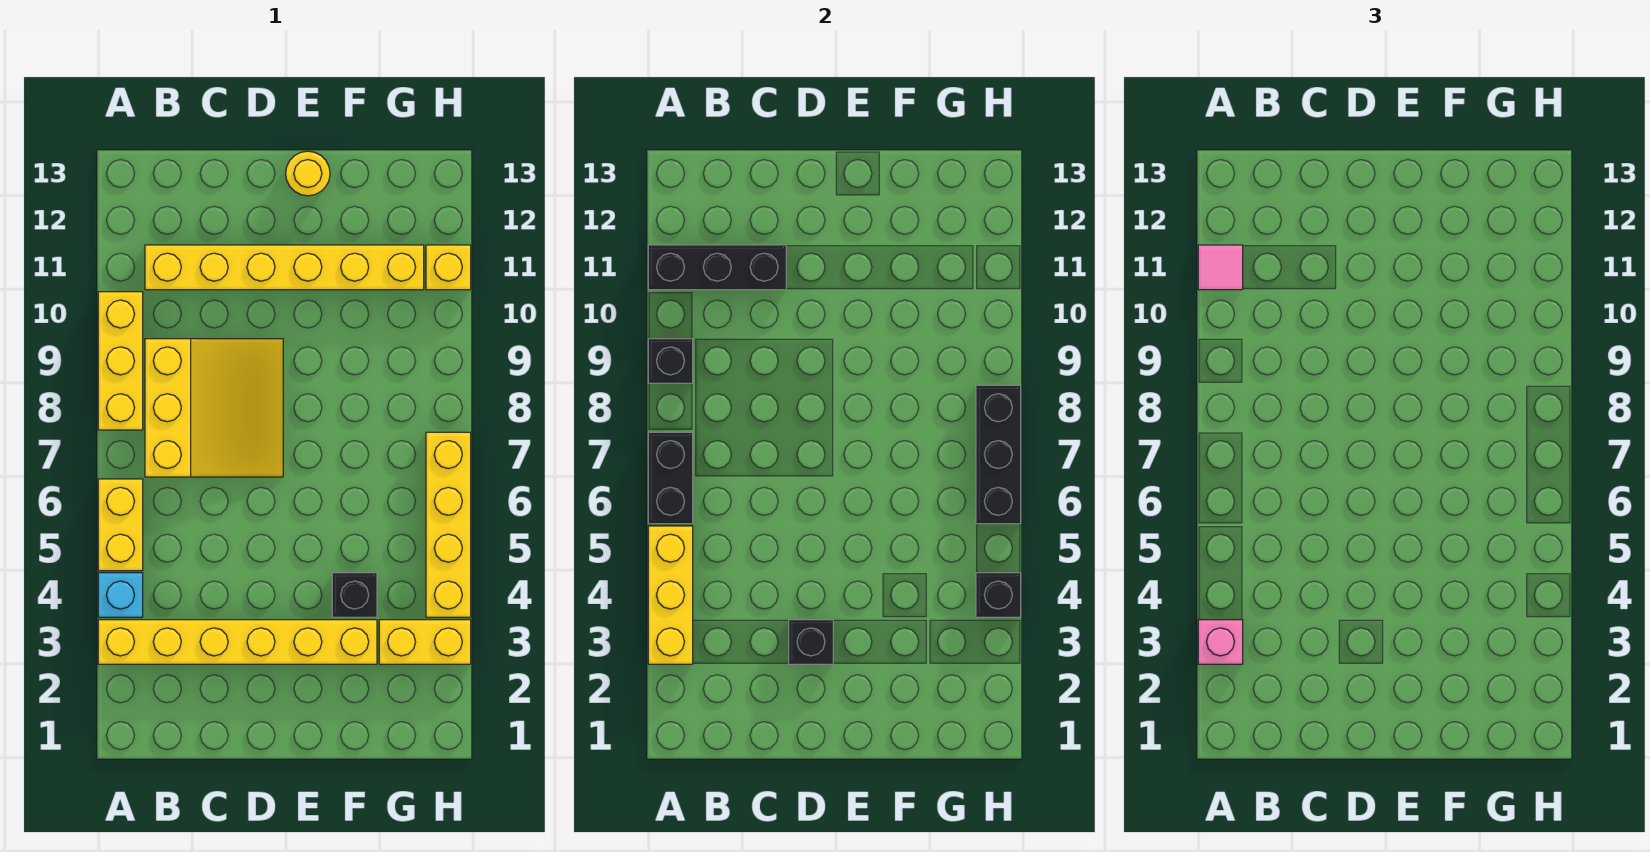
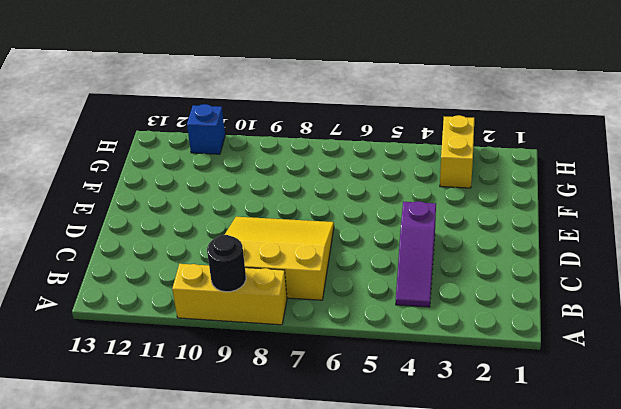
black round brick A9 level 2 -> black brick A9 level 2
purple slope B4:D4 level 1 top D -> none
blue brick H11 level 1 -> yellow brick H11 level 1
none -> yellow brick A3:F3 level 1
none -> cyan brick A4 level 1
none -> yellow brick A5:A6 level 1

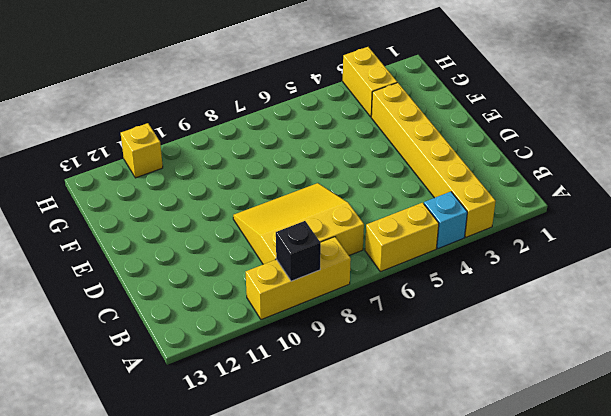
none -> yellow brick B11:G11 level 1
none -> yellow round brick E13 level 1
none -> black brick F4 level 1

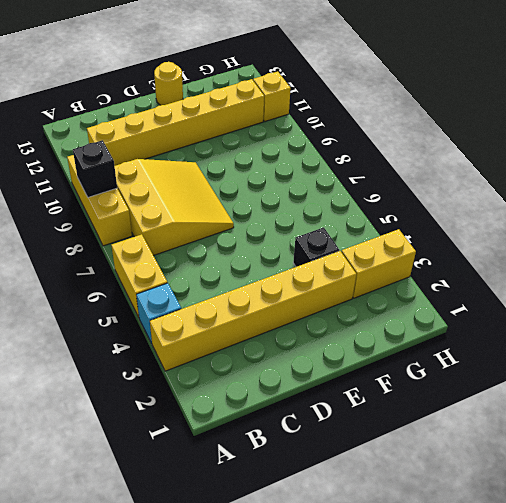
none -> yellow brick H4:H7 level 1
none -> yellow brick A3:A5 level 2
none -> black brick A6:A7 level 2

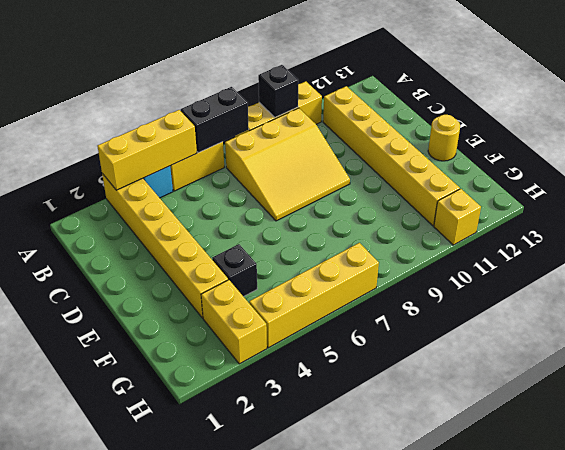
none -> black brick A11:C11 level 2
none -> black brick D3 level 2
none -> black brick H4 level 2

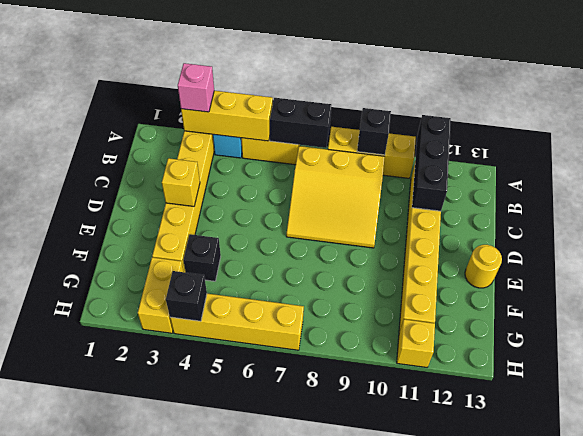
yellow brick D3 level 2 -> black brick D3 level 2
none -> black brick H6:H8 level 2
none -> pink tile A11 level 3

